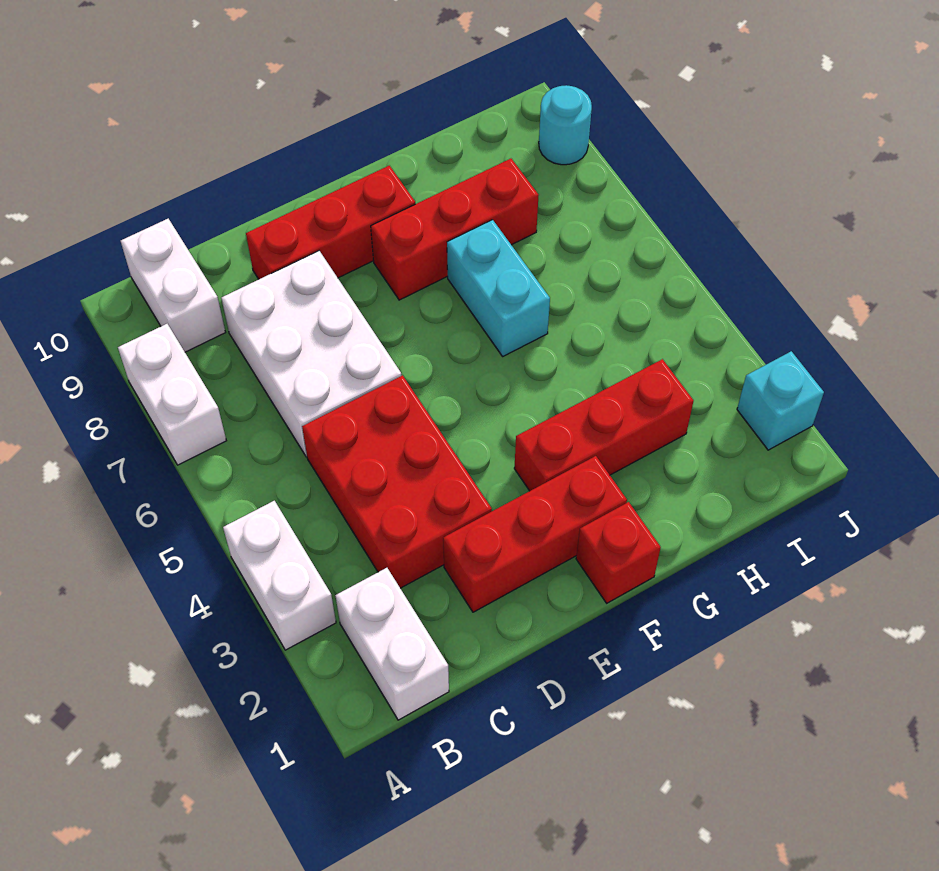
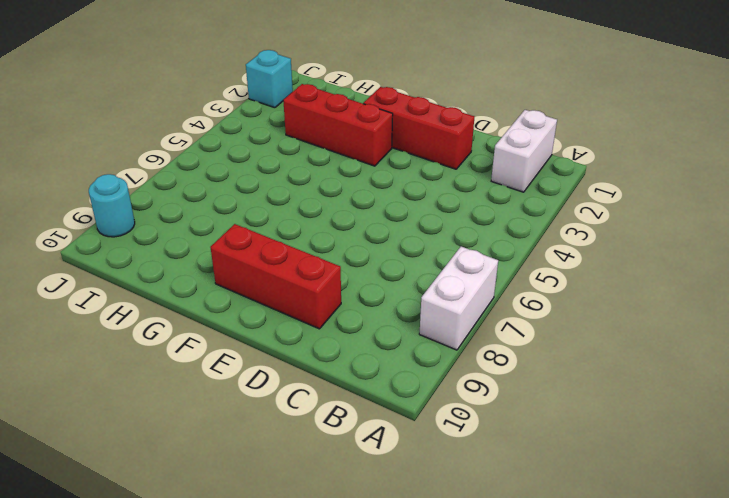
none -> white brick A3:A4 level 1
none -> white brick B9:B10 level 1
none -> red brick C3:D5 level 1

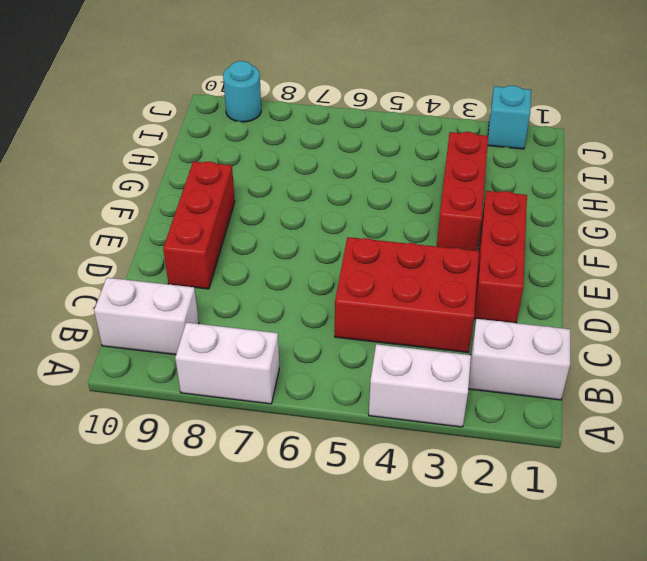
none -> white brick C6:D8 level 1
none -> red brick F1 level 1
none -> red brick F8:H8 level 1

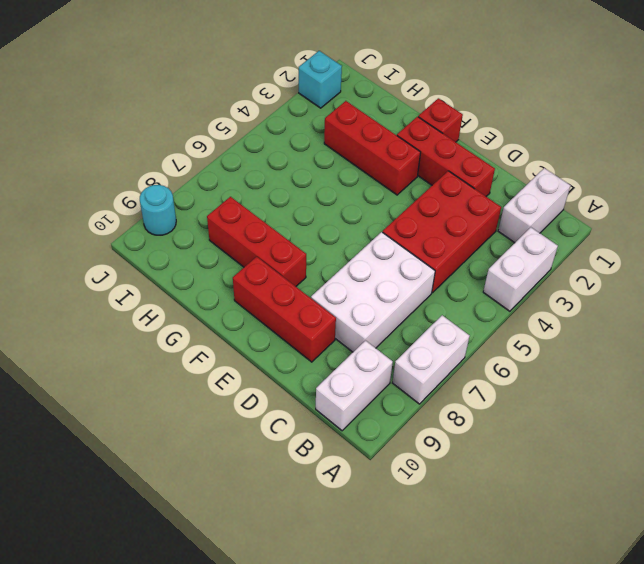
none -> cyan brick G6:G7 level 1

